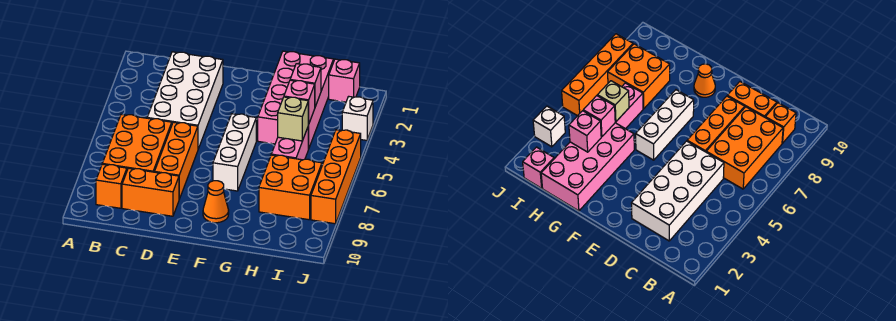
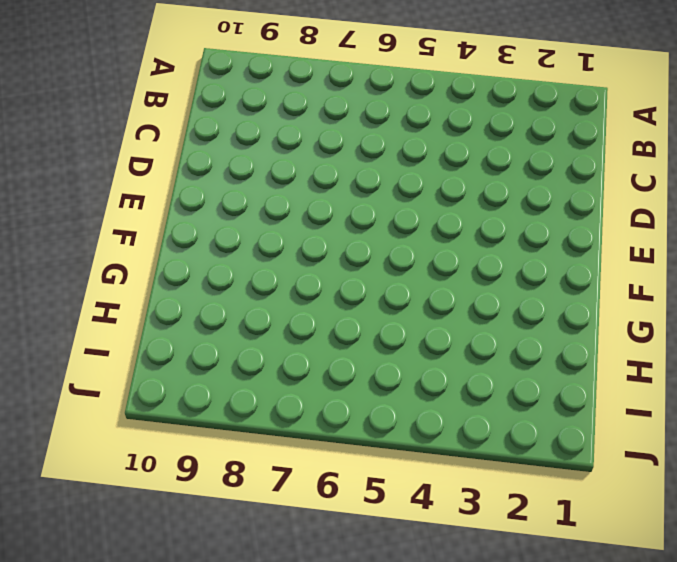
none -> orange brick B6:C8 level 1
none -> orange brick B9 level 1
none -> white brick C2:D5 level 1

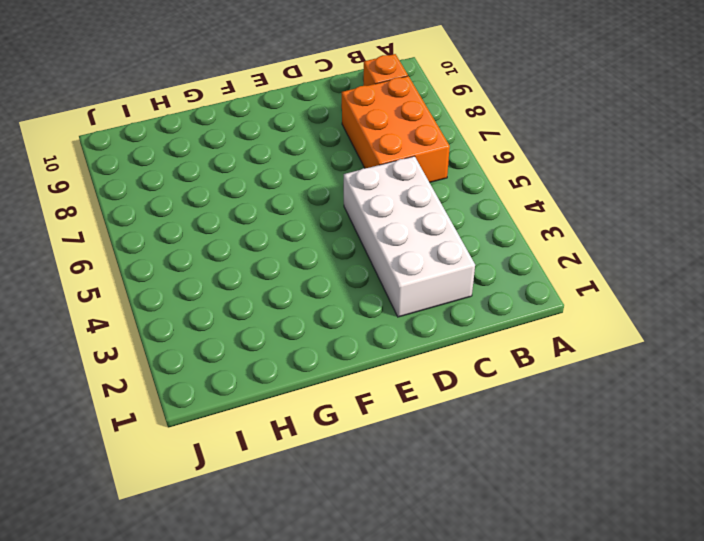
none -> orange brick C9:D9 level 1
none -> orange brick D6:D8 level 1
none -> white brick F5:F7 level 1

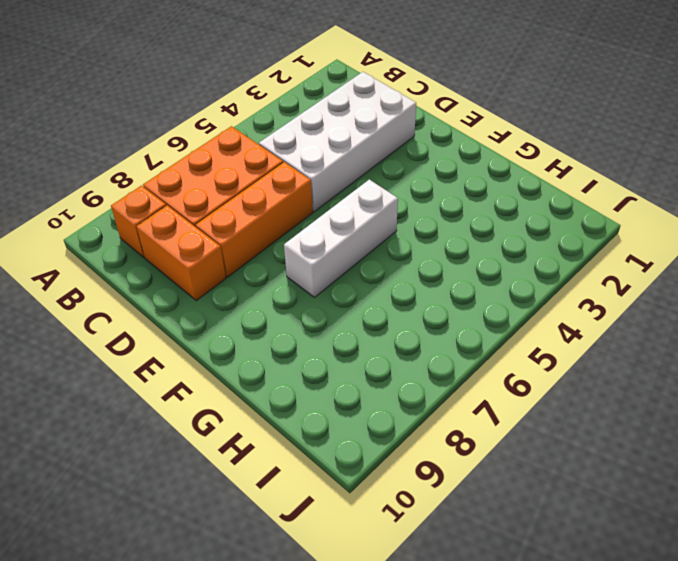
none -> orange cone F9 level 1
none -> pink brick G1:H4 level 1
none -> pink brick H5:H6 level 1

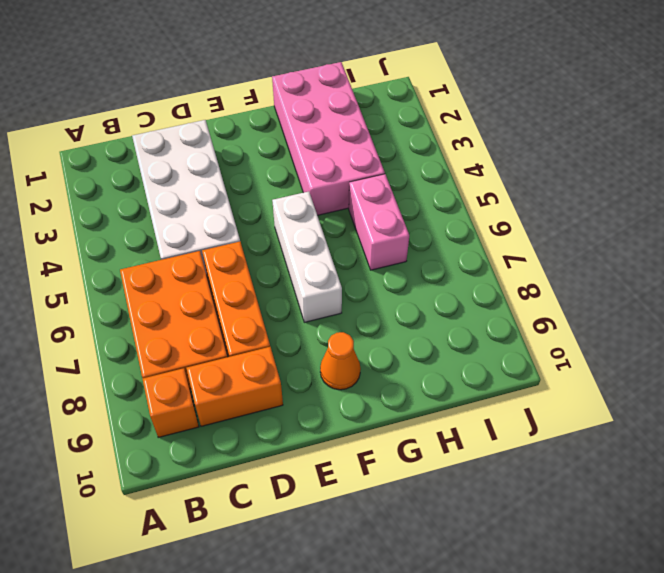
none -> orange brick H7:I8 level 1
none -> pink brick I1 level 1
none -> white brick J3 level 1

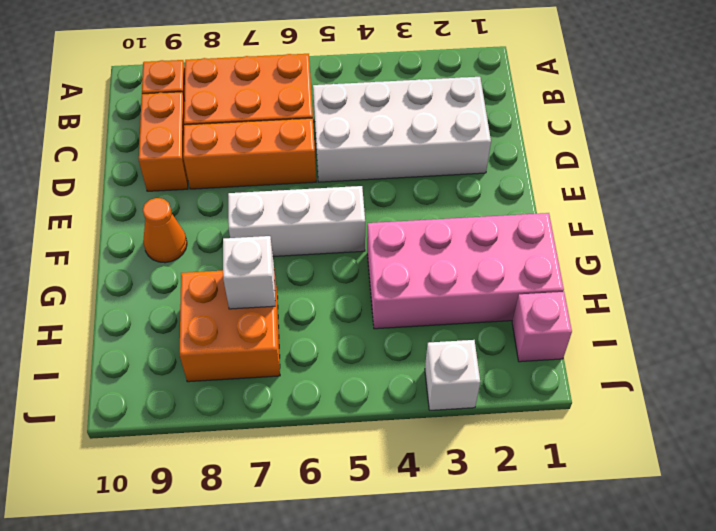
white brick H7 level 2 -> none
none -> pink brick H5:H6 level 1
none -> orange brick J5:J8 level 1
none -> pink brick H3 level 2

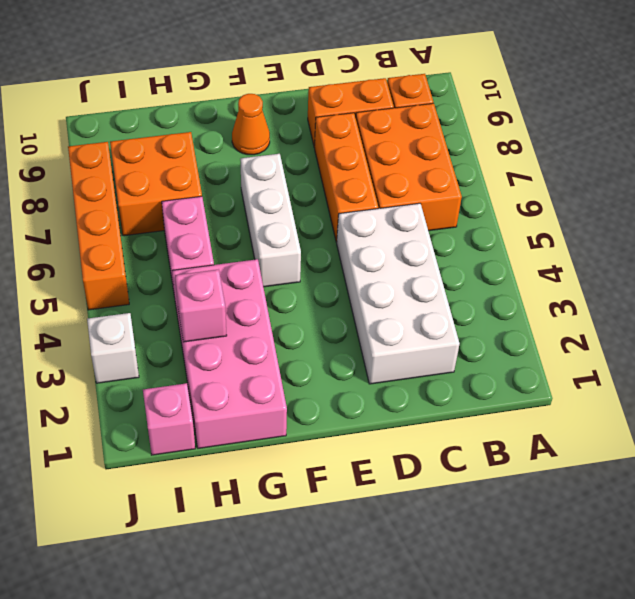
none -> pink brick H4 level 2
none -> tan brick H5 level 2

